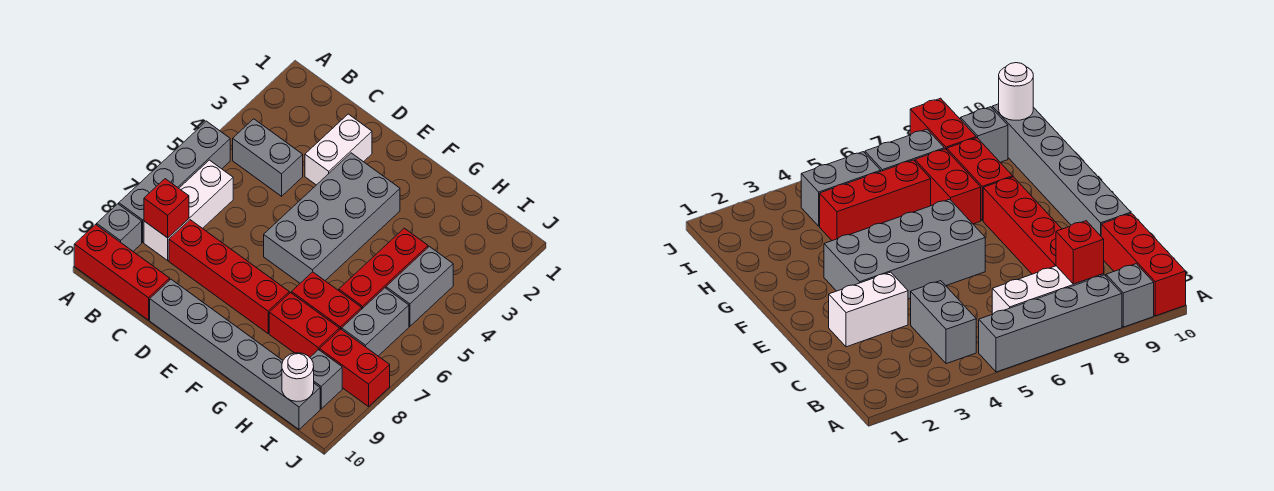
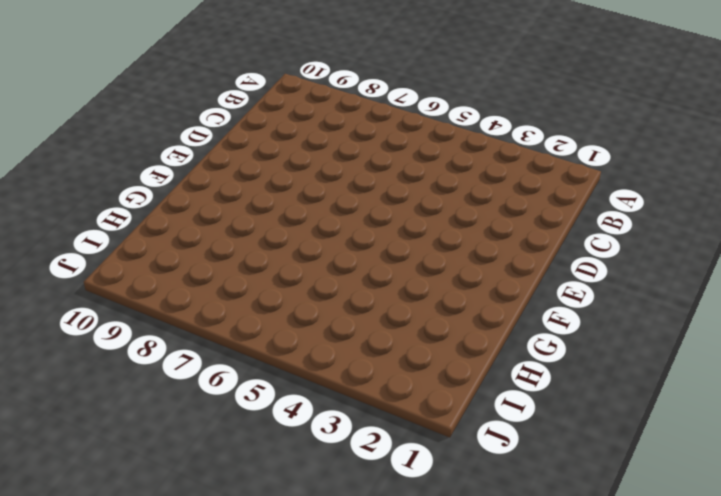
none -> grey brick A5:A8 level 1
none -> grey brick A9 level 1
none -> red brick A10:C10 level 1

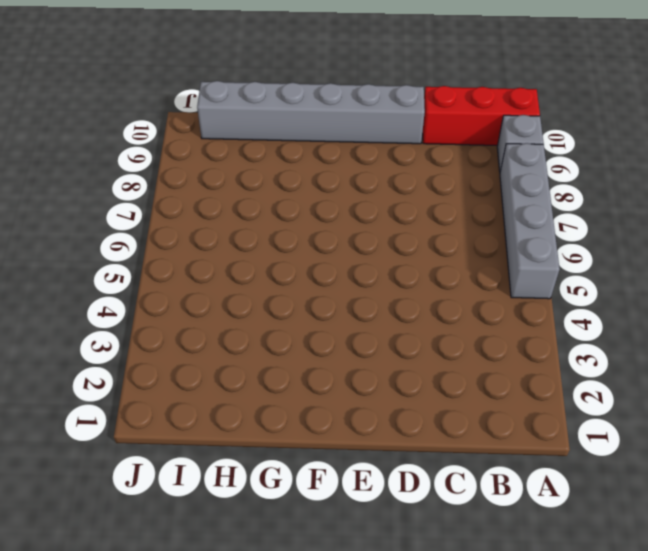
none -> grey brick B4:C4 level 1
none -> white brick B6:B8 level 1
none -> red brick C8:F8 level 1

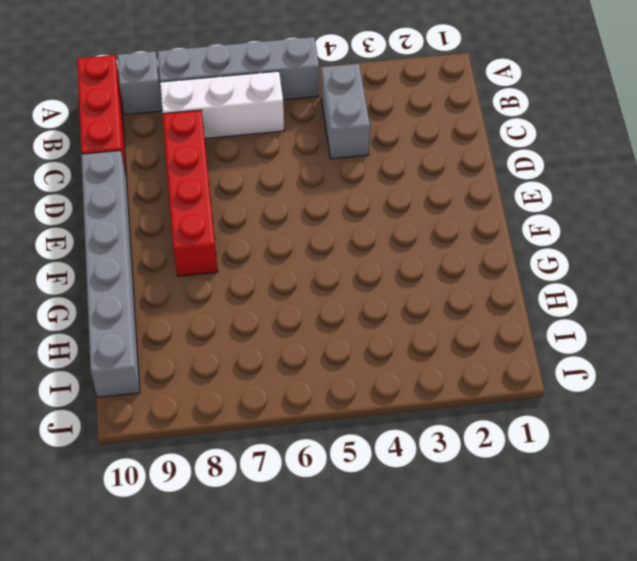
none -> white brick D2:D3 level 1
none -> grey brick E3:F6 level 1
none -> red brick G7:H7 level 1

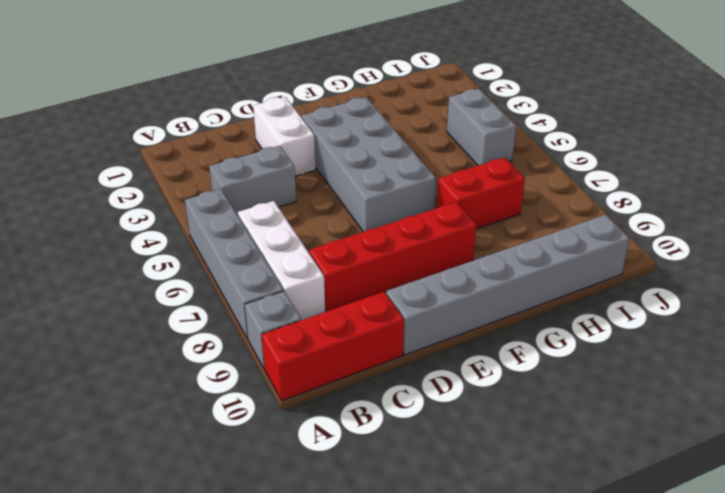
none -> red brick G8:H8 level 1
none -> red brick H4:H6 level 1
none -> grey brick I6:I7 level 1

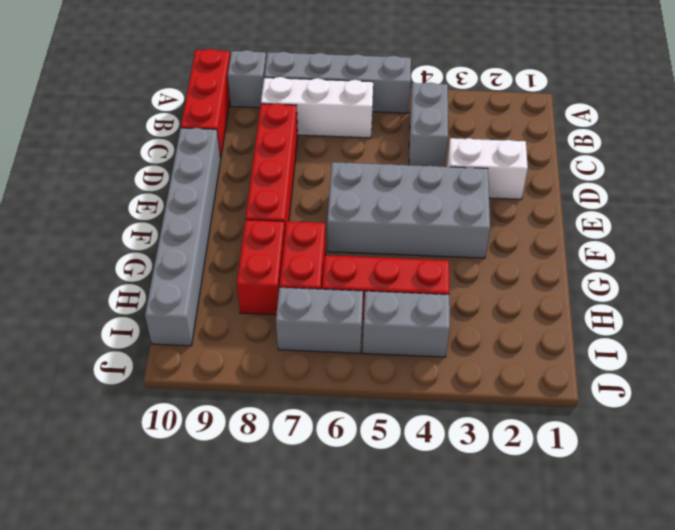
none -> red brick I8:J8 level 1
none -> grey brick I9 level 1
none -> red brick B8 level 2

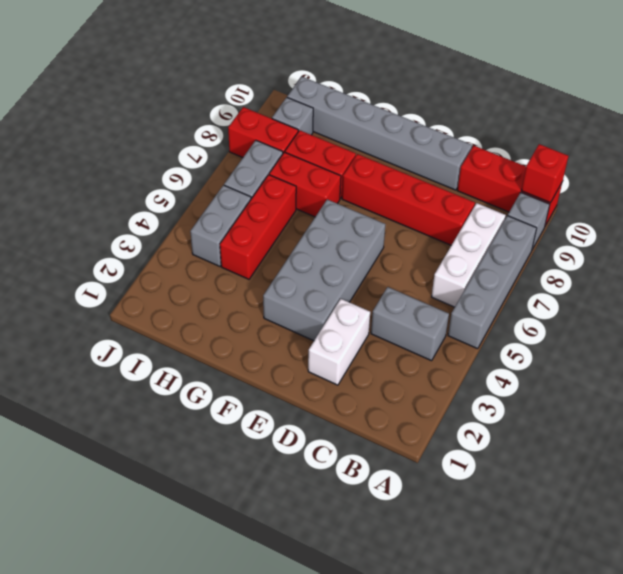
red brick A10 level 2 -> red brick B8 level 2
none -> white round brick I10 level 2

